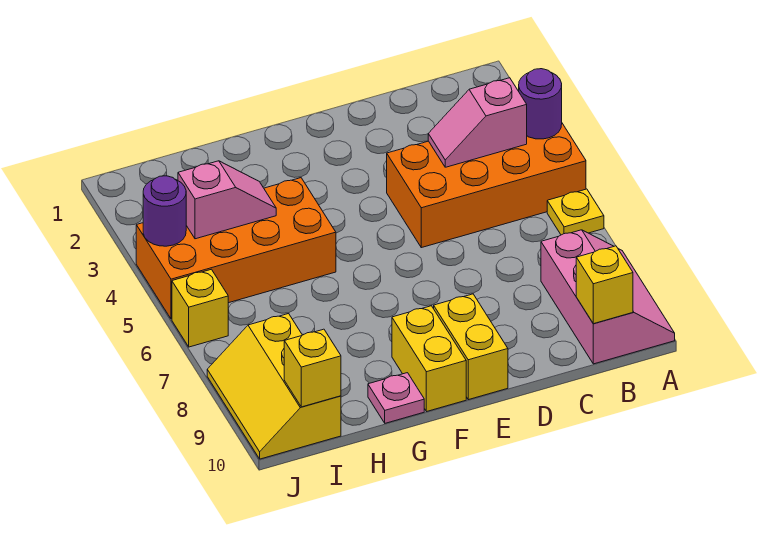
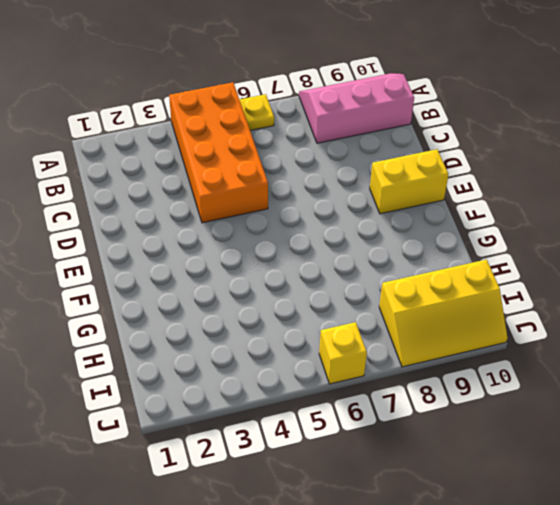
none -> yellow brick F9:F10 level 1
none -> orange brick G4:J5 level 1
none -> pink plate G10 level 1

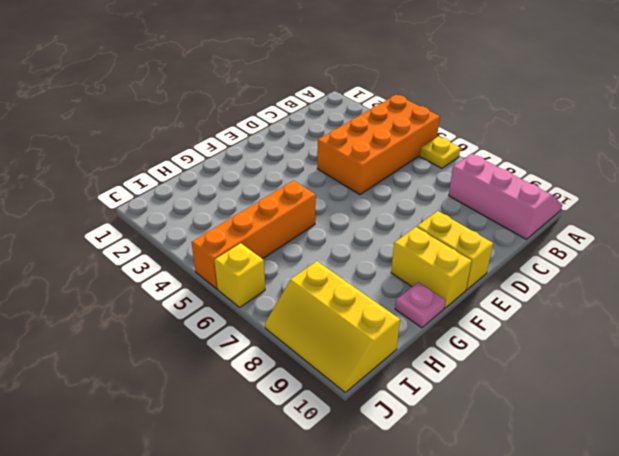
orange brick G5:J5 level 1 -> orange brick G4:J5 level 1
none -> purple round brick A4 level 2
none -> pink slope B4:C4 level 2 top B
none -> yellow brick B10 level 2

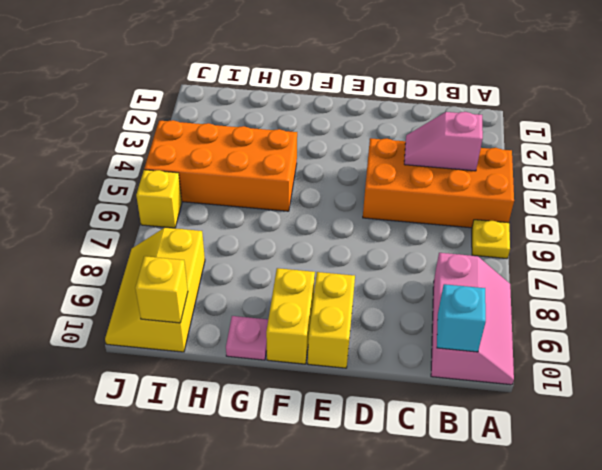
cyan brick B10 level 2 -> yellow brick B10 level 2
none -> purple round brick A4 level 2
none -> pink slope H4:I4 level 2 top I
none -> purple round brick J4 level 2

